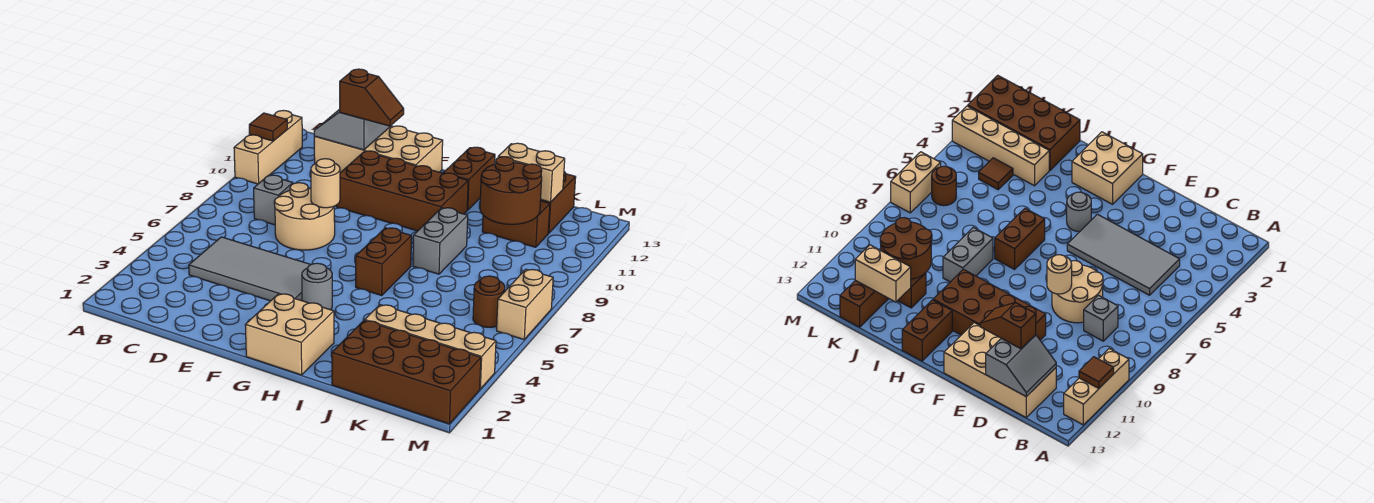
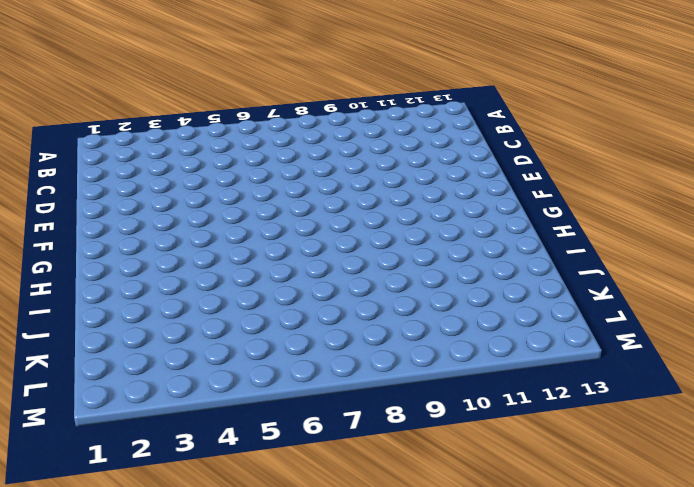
none -> tan brick A10:A12 level 1
none -> grey tile C4:F5 level 1
none -> grey brick C8 level 1

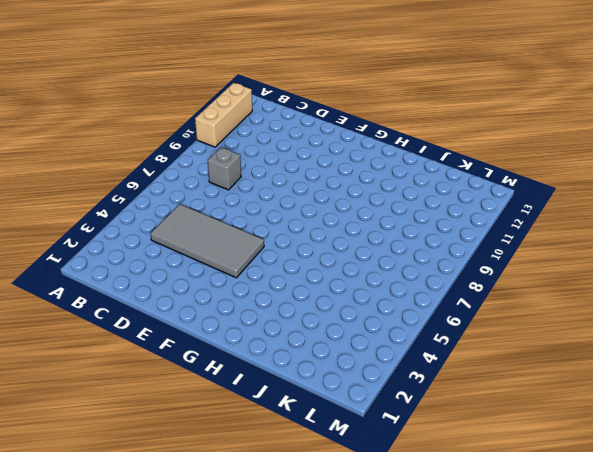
none -> tan brick C12:F13 level 1
none -> tan round brick D7:E8 level 1
none -> brown brick E10:H11 level 1

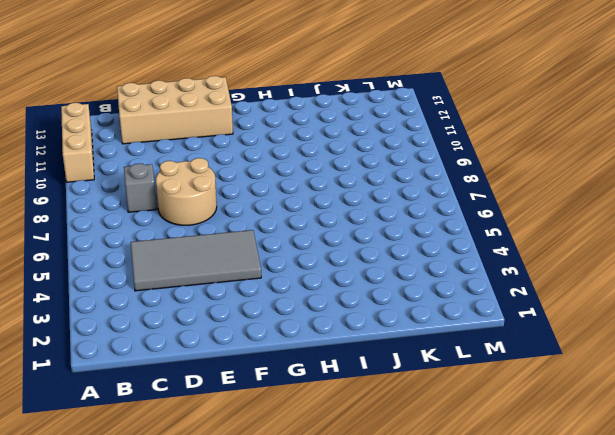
none -> brown brick E10:H11 level 1
none -> tan brick G1:H2 level 1
none -> grey round brick G4 level 1

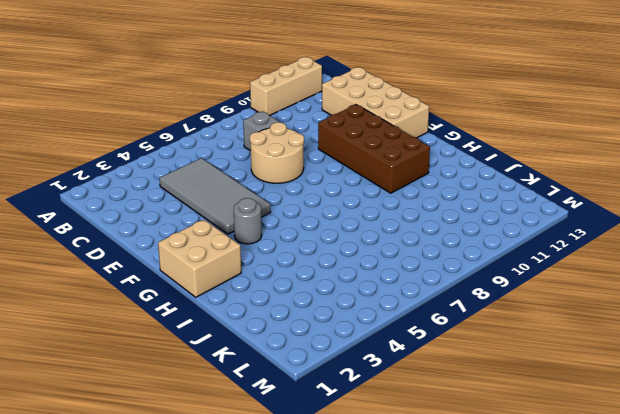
none -> brown brick H6:H7 level 1
none -> brown brick H12:H13 level 1
none -> grey brick I8:I9 level 1

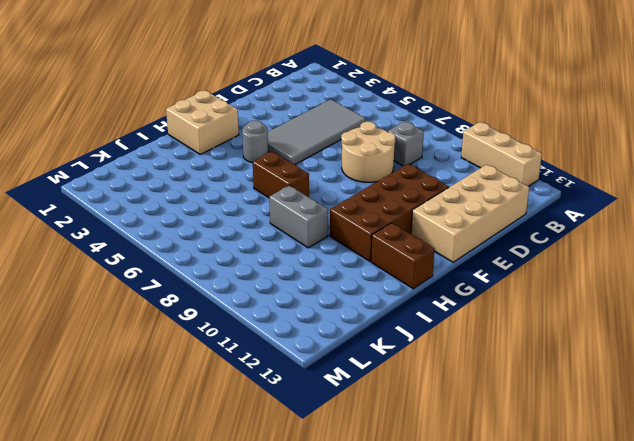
none -> brown brick J1:M2 level 1
none -> tan brick J3:M3 level 1
none -> brown brick J11:K11 level 1

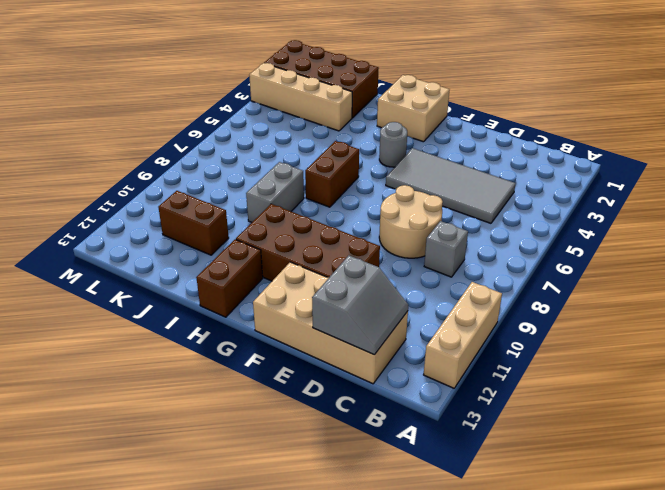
none -> brown tile K4 level 1
none -> brown brick K12:K13 level 1
none -> brown round brick L6 level 1

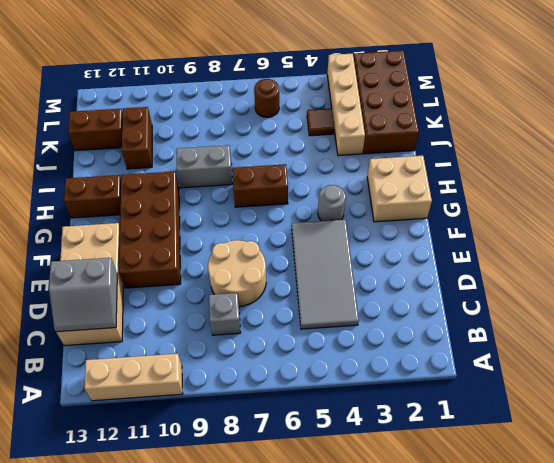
none -> tan brick M6:M7 level 1
none -> brown tile A11 level 2
none -> tan round brick E8 level 2

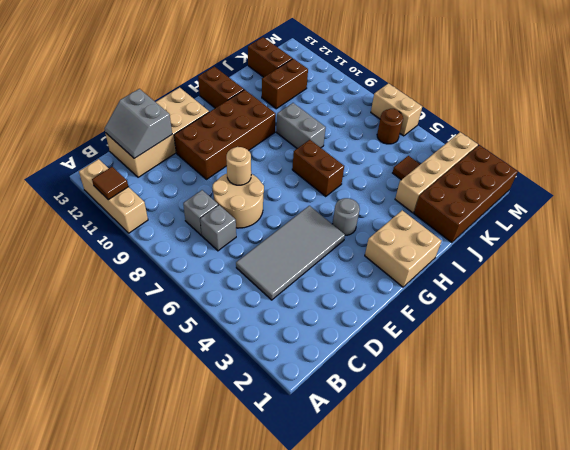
grey brick C7 level 1 -> none
none -> brown round brick J10:K11 level 2
none -> tan brick J12:K12 level 2
none -> brown slope D12:E12 level 3 top D

